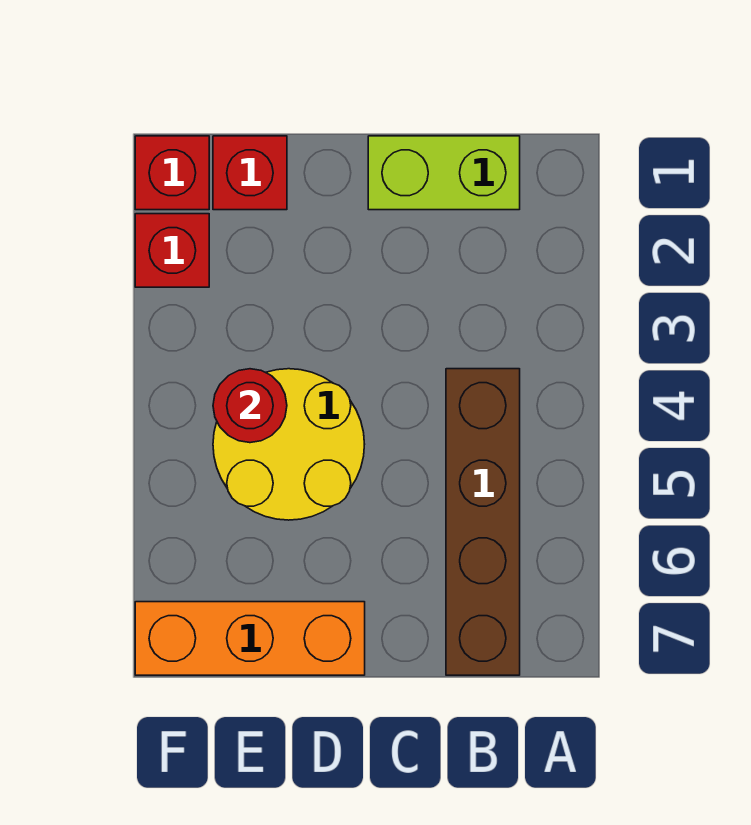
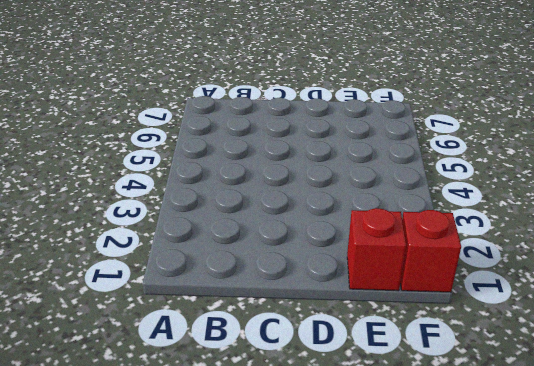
none -> lime brick B1:C1 level 1
none -> brown brick B4:B7 level 1

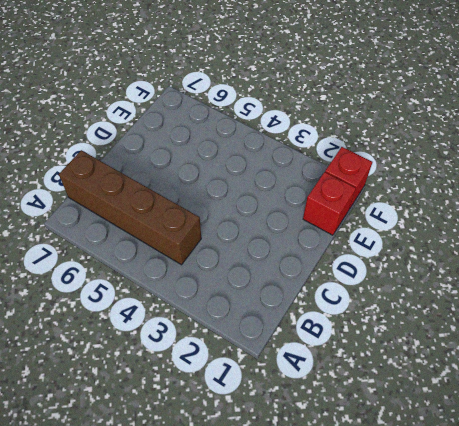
none -> lime brick B1:C1 level 1
none -> yellow round brick D4:E5 level 1

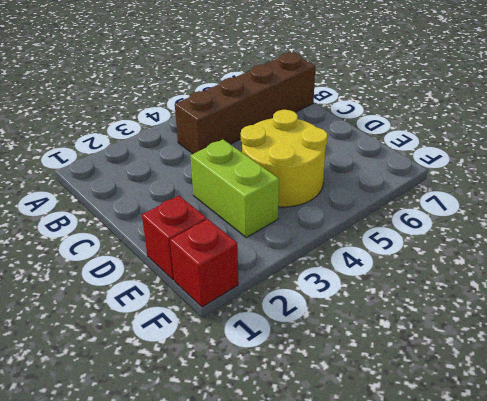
lime brick D3:E3 level 1 -> lime brick B1:C1 level 1
none -> orange brick D7:F7 level 1
none -> red brick F2 level 1

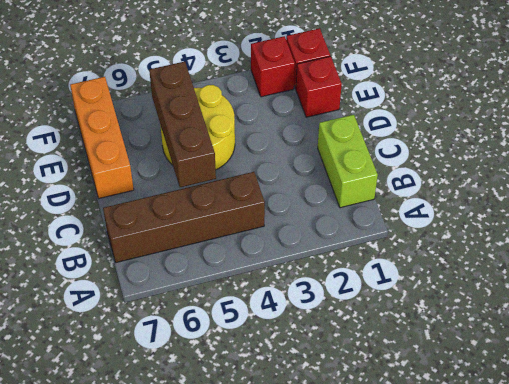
brown brick C5:E5 level 2 -> none
none -> red round brick E4 level 2

